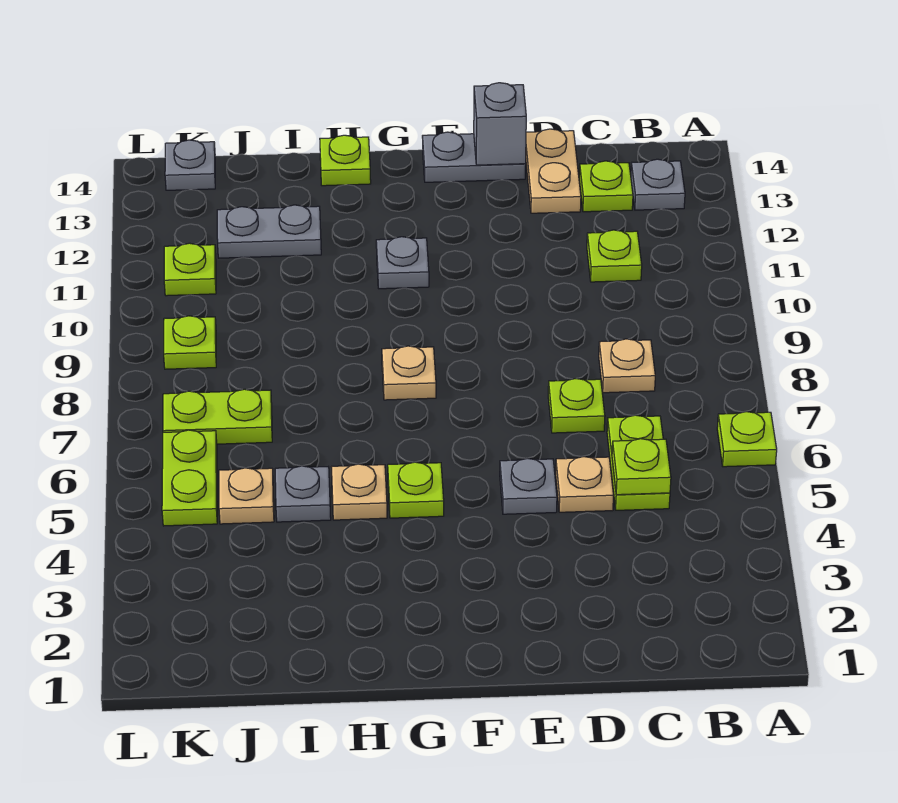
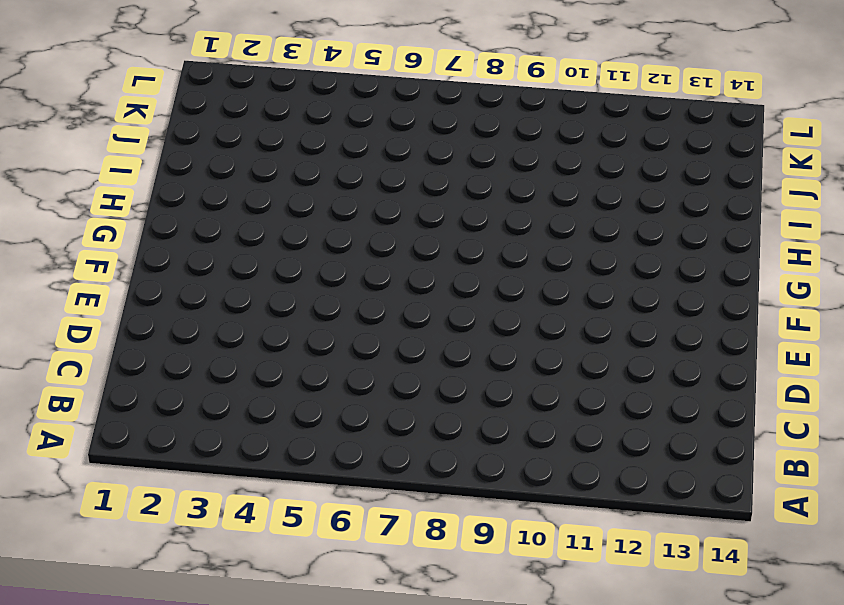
none -> lime plate A6 level 1
none -> grey plate B13 level 1
none -> lime plate C5:C6 level 1

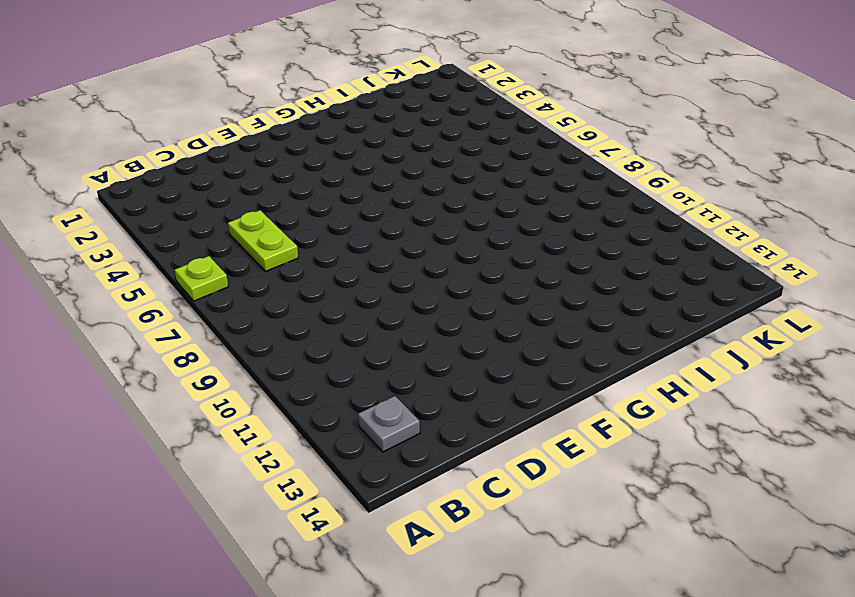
none -> tan plate C8 level 1
none -> lime plate C11 level 1
none -> lime plate C13 level 1

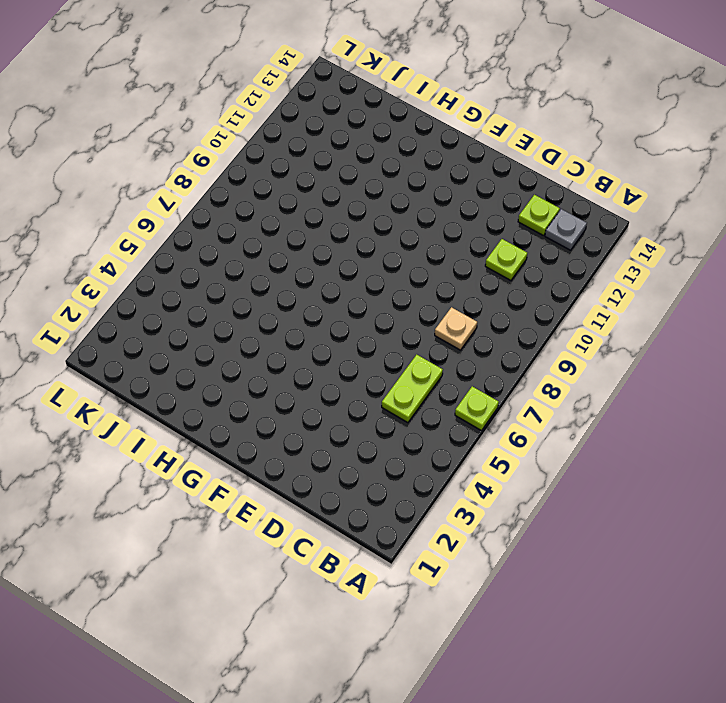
none -> tan plate D5 level 1
none -> lime plate D7 level 1
none -> tan plate D13:D14 level 1

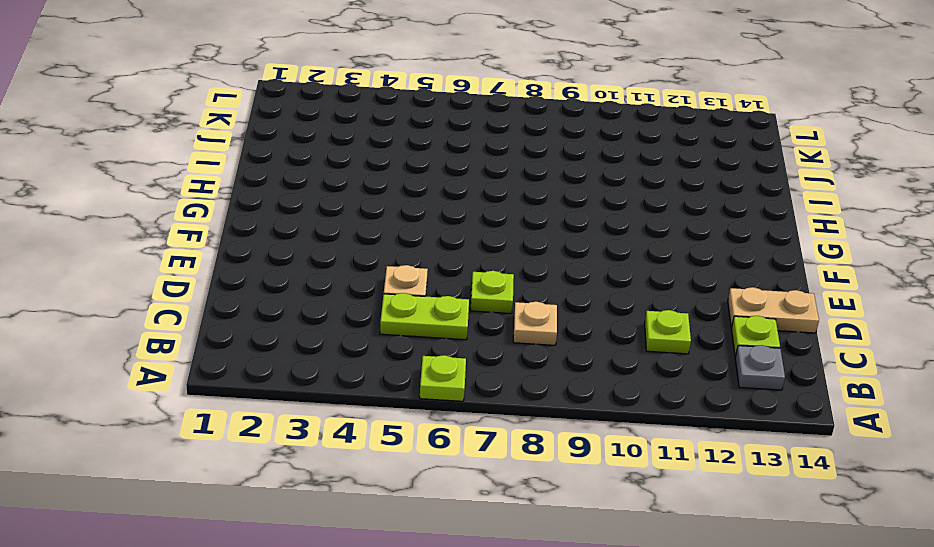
none -> grey plate E5 level 1
none -> grey plate E14:F14 level 1
none -> lime plate G5 level 1

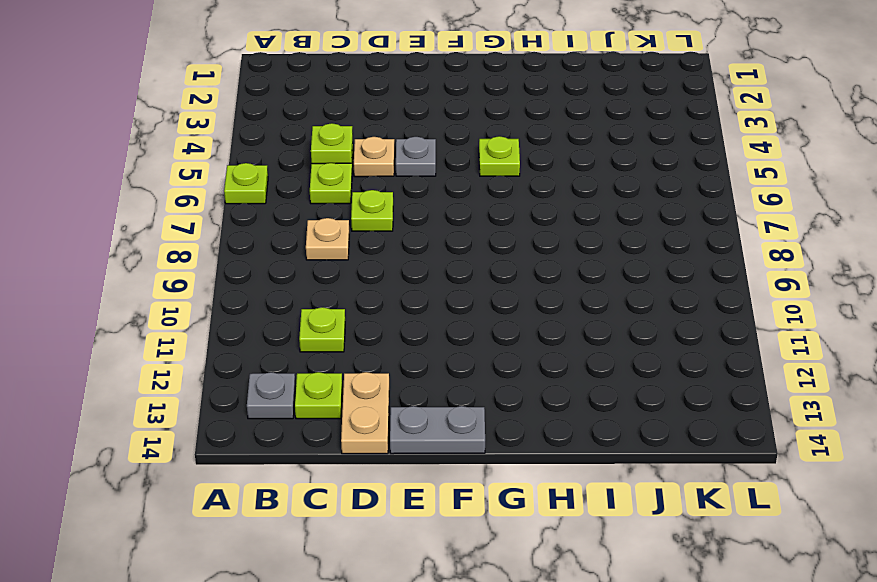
none -> tan plate G8 level 1
none -> grey plate G11 level 1
none -> tan plate H5 level 1

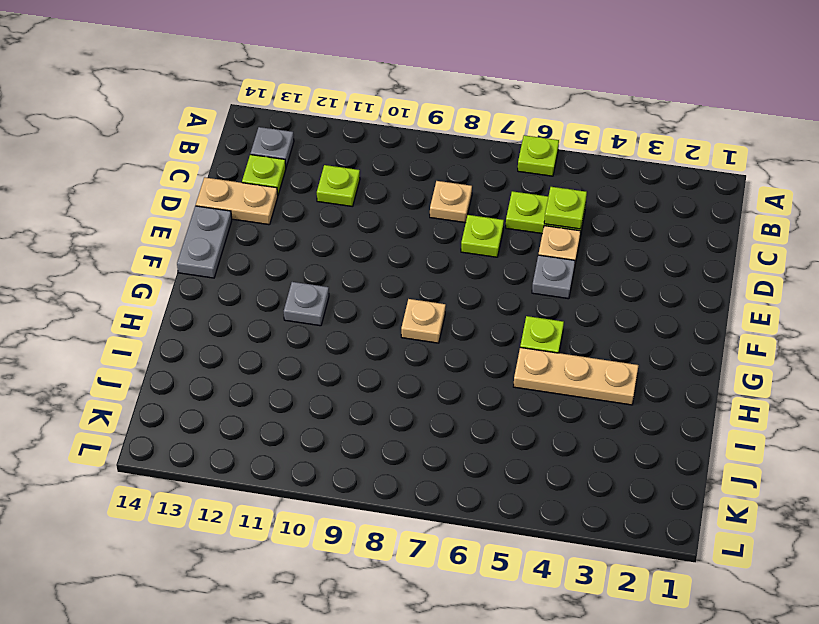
tan plate H3:H5 level 1 -> tan plate H5 level 1
none -> lime plate H14 level 1
none -> grey plate I5 level 1
none -> grey plate I12:J12 level 1

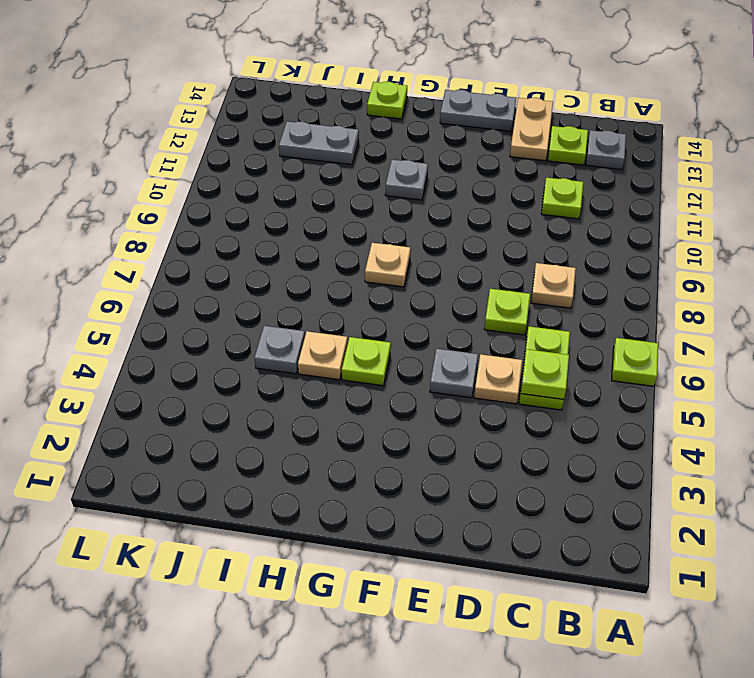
none -> tan plate J5 level 1
none -> lime plate J7:K7 level 1
none -> lime plate K5:K6 level 1

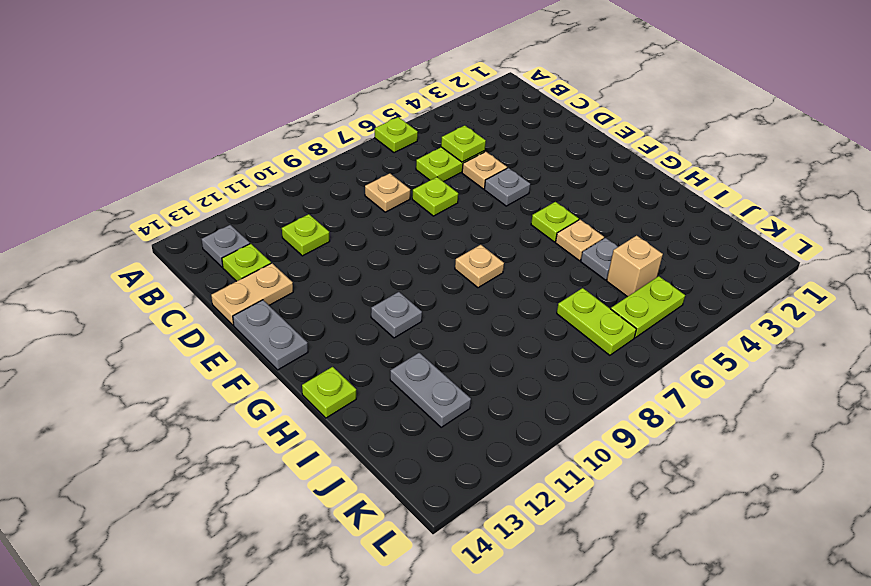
tan brick J5 level 1 -> tan plate J5 level 1
none -> lime plate K9 level 1
none -> lime plate K11 level 1
none -> grey plate K14 level 1

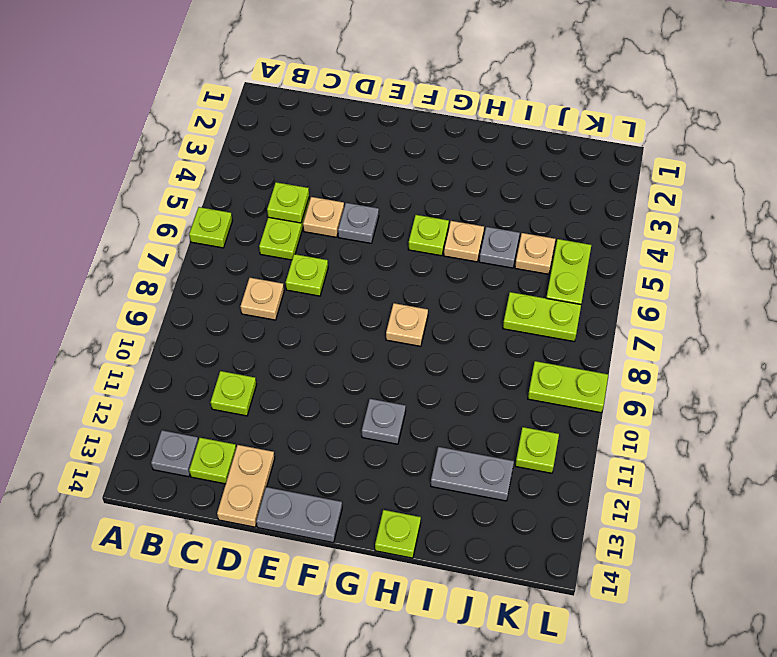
lime plate K9:L9 level 1 -> lime plate K9 level 1
none -> grey plate K14 level 1
none -> grey brick E14 level 2

